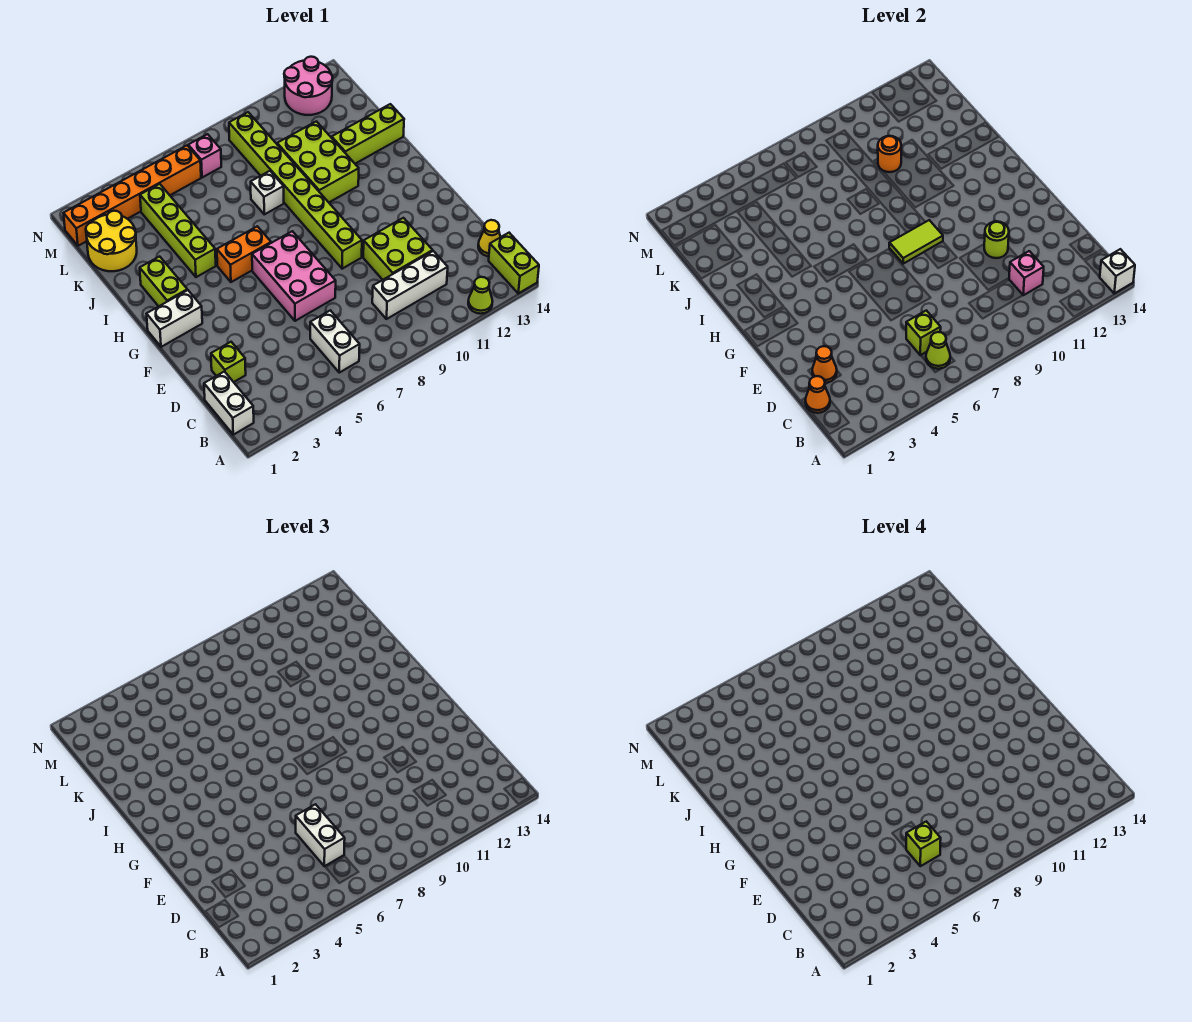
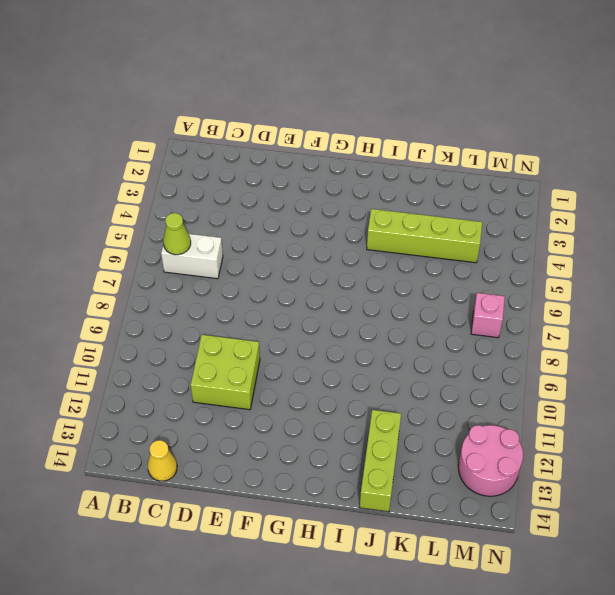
none -> lime cone A12 level 1
none -> lime brick A14:B14 level 1
none -> white brick B1:C1 level 1
none -> white brick C9:C11 level 1

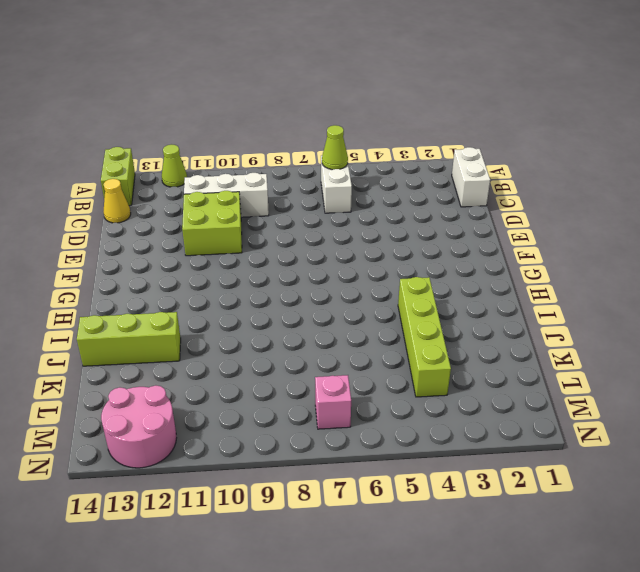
none -> lime brick D2 level 1
none -> pink brick E6:G7 level 1
none -> lime brick F9:M9 level 1
none -> white brick G1:G2 level 1

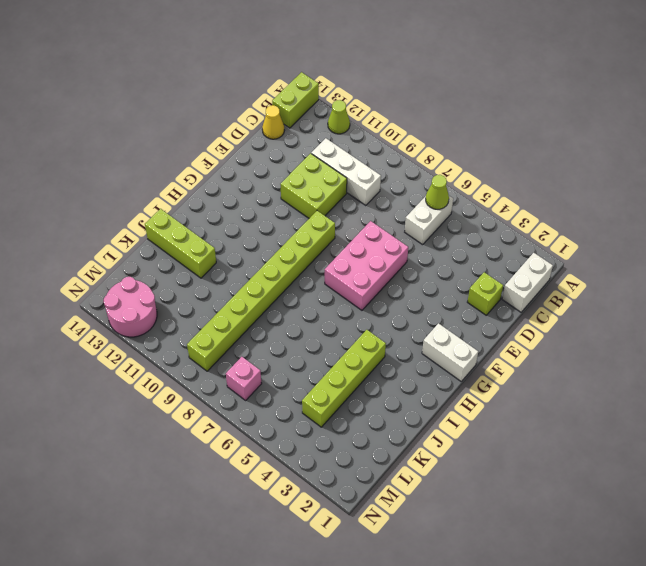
none -> lime brick H2:I2 level 1
none -> orange brick H5:H6 level 1
none -> lime brick I10:K11 level 1
none -> white brick J8 level 1

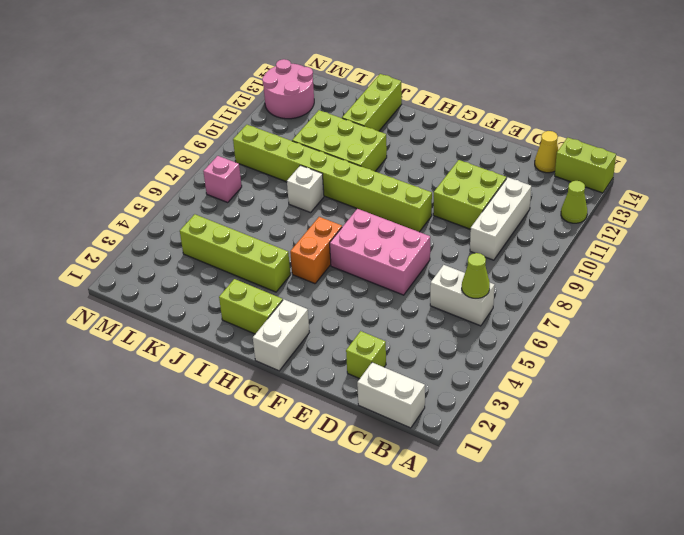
none -> yellow round brick K1:L2 level 1
none -> orange brick M1:M6 level 1
none -> white brick A14 level 2
none -> orange cone C1 level 2

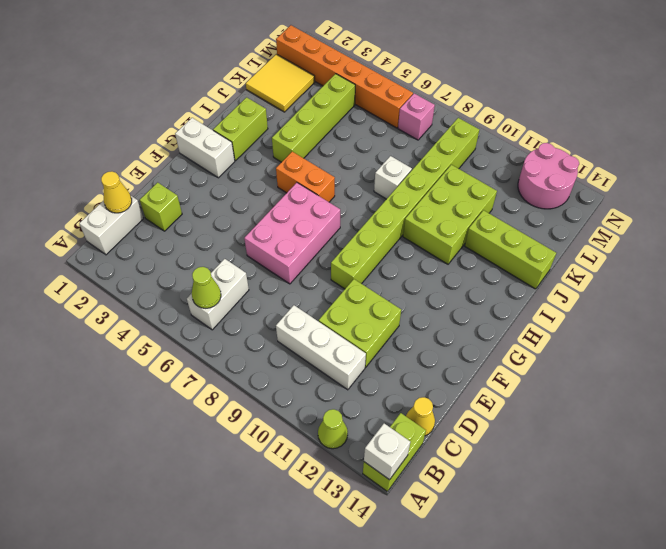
yellow cone C1 level 2 -> orange cone C1 level 2
yellow tile K1:L2 level 1 -> yellow round brick K1:L2 level 1
none -> lime brick C6 level 2
none -> pink brick C11 level 2
none -> orange cone D2 level 2
none -> lime round brick E11 level 2

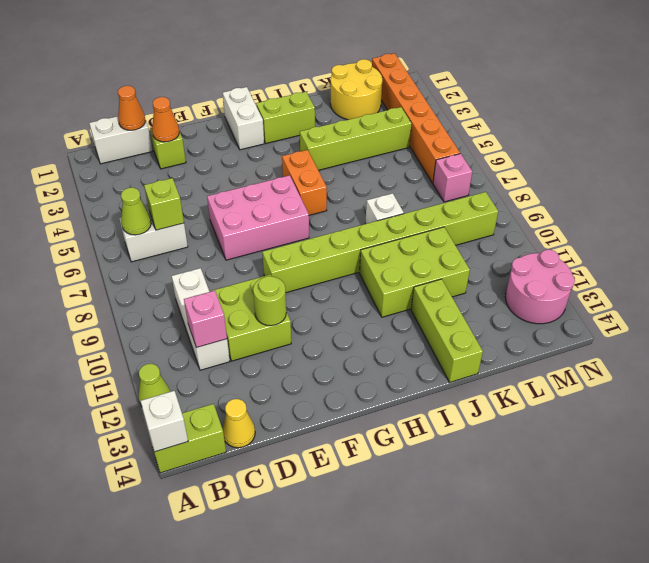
none -> lime tile G8:G9 level 2
none -> orange round brick K10 level 2
none -> white brick C6:D6 level 3
none -> lime brick C6 level 4

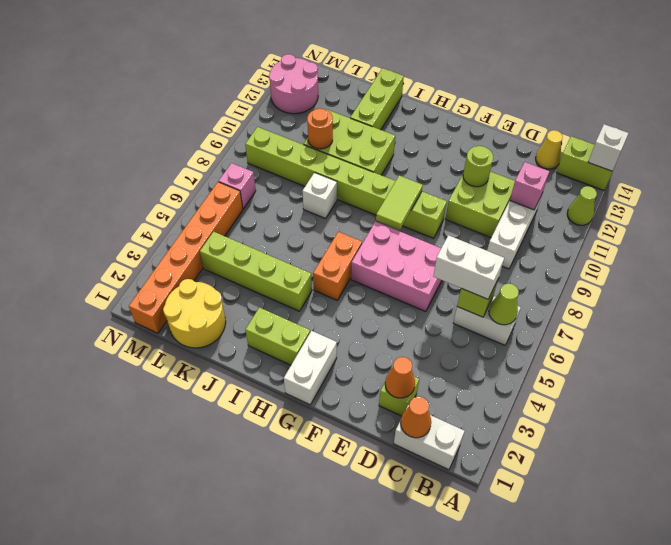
none -> lime brick C6 level 4

